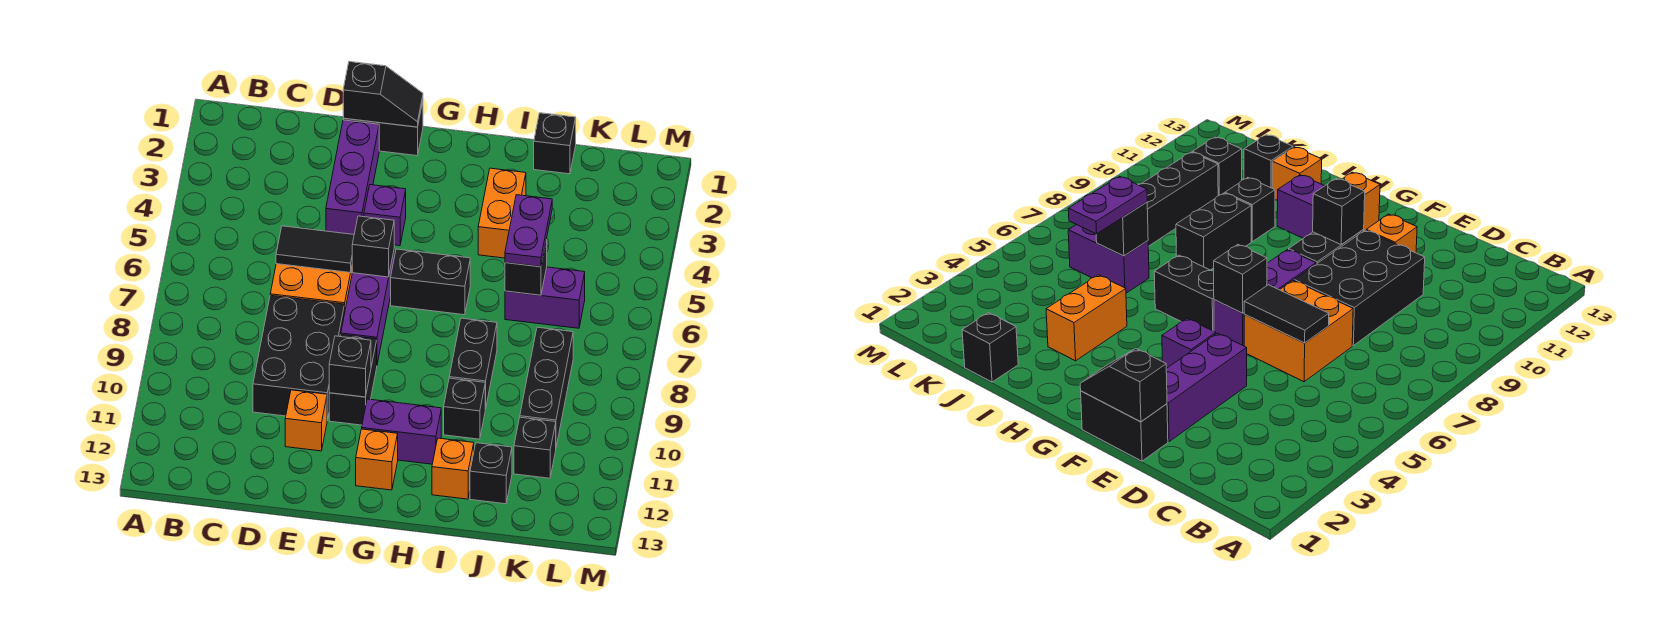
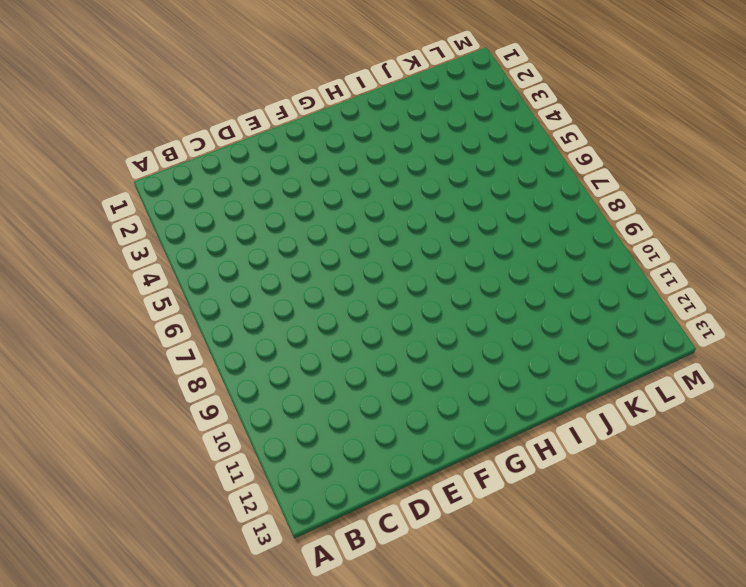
none -> orange brick D6:E7 level 1
none -> black brick D8:E10 level 1
none -> black brick E1:F1 level 1

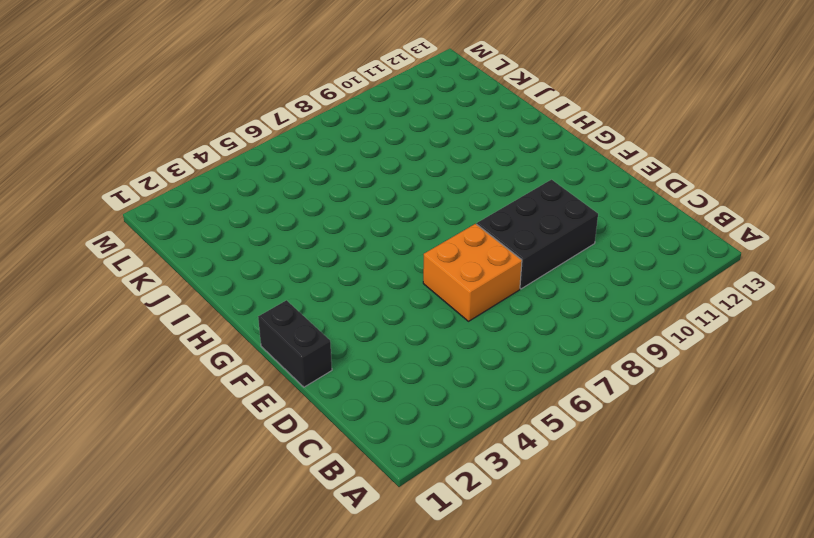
none -> purple brick E2:E4 level 1
none -> orange brick E11 level 1
none -> purple brick F4 level 1

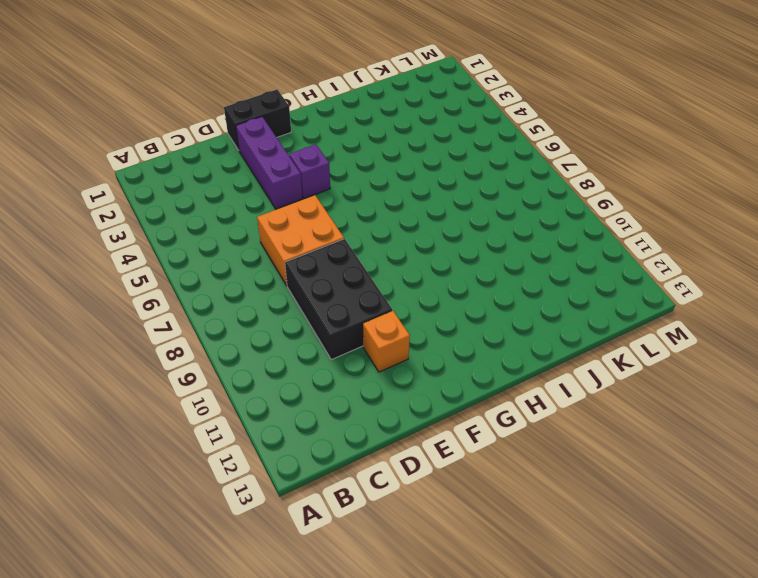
none -> purple brick F6:F8 level 1
none -> black brick F9:F10 level 1
none -> black brick G6:H6 level 1

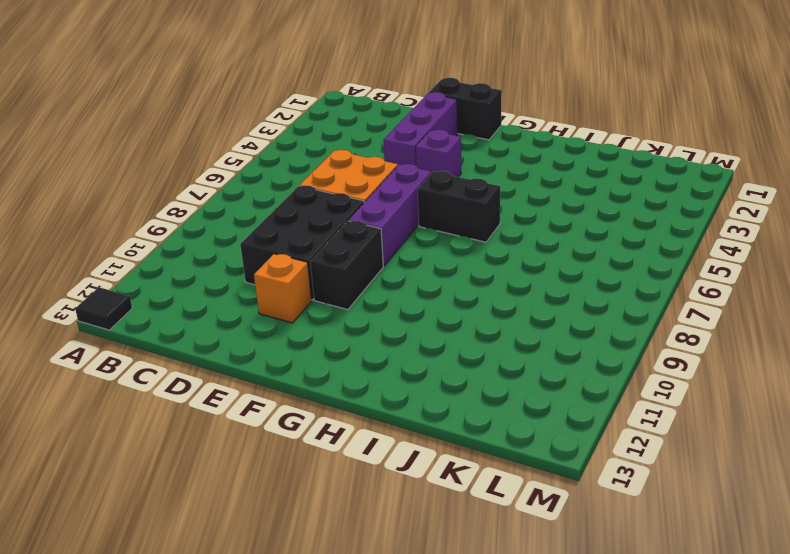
black tile A13 level 1 -> none
none -> purple brick G11:H11 level 1
none -> orange brick G12 level 1
none -> orange brick I3:I4 level 1

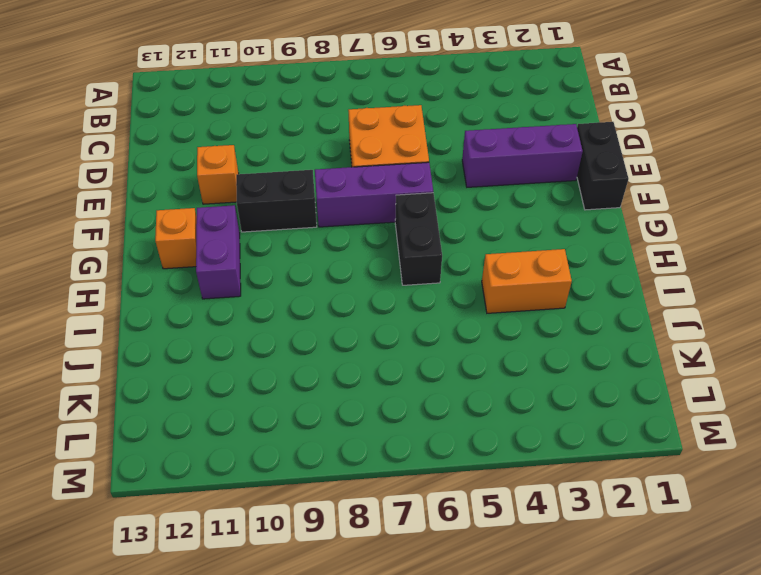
none -> black brick D8:E10 level 1
none -> purple brick F4 level 1
none -> black brick I8:I9 level 1

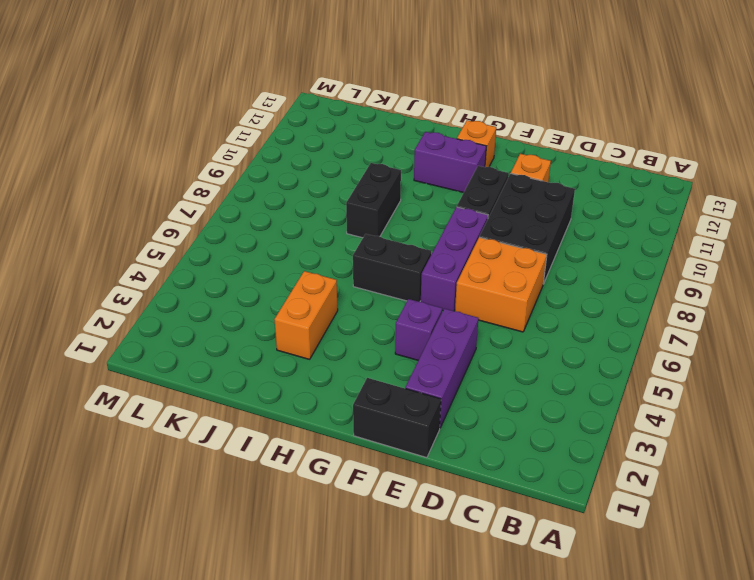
none -> black brick I10 level 1
none -> orange brick I12 level 1
none -> black brick J1 level 1

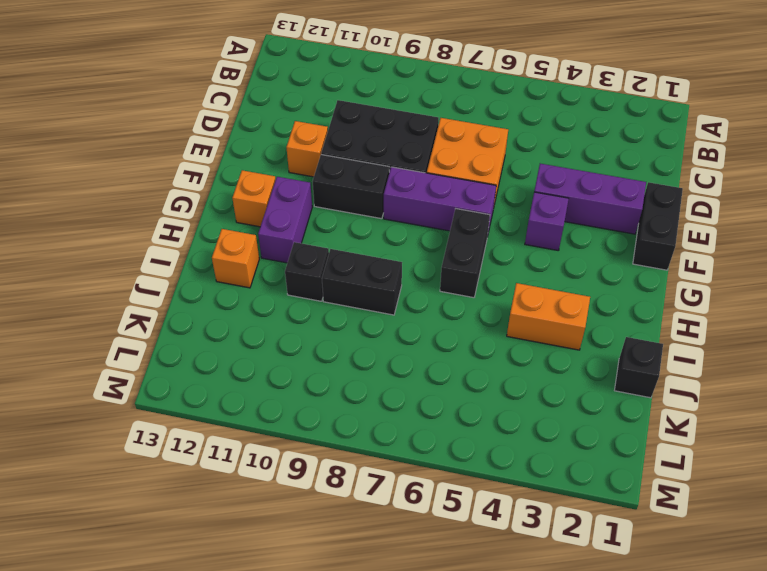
none -> purple brick J6:K6 level 1
none -> black brick J12 level 1
none -> black brick K8:K10 level 1

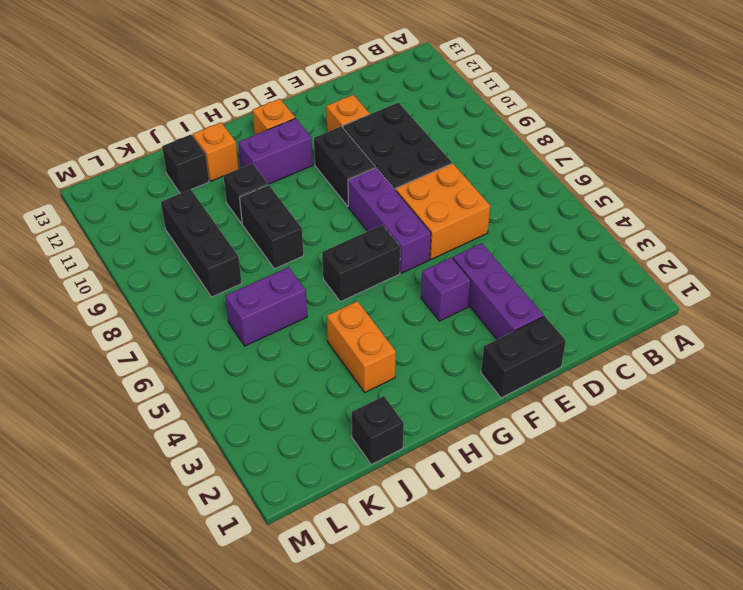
none -> black brick K11 level 1
none -> black tile D6:E6 level 2
none -> black slope E1:F1 level 2 top E

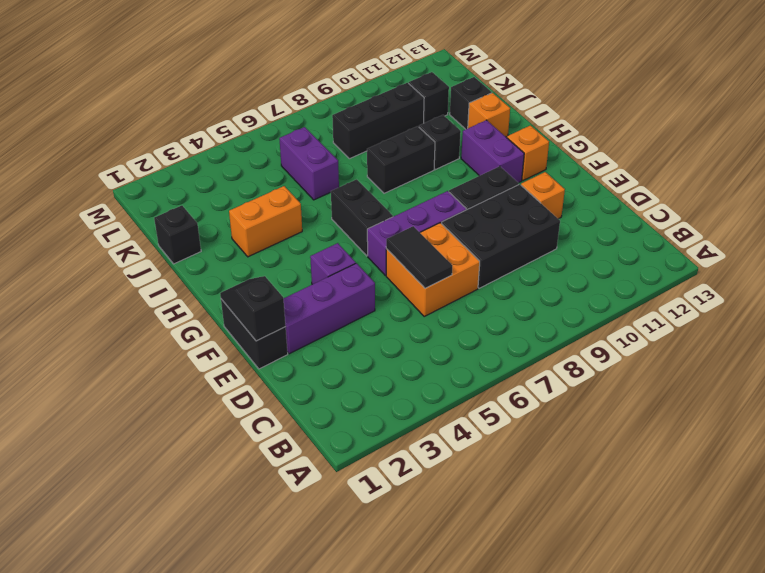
none -> black brick F6 level 2
none -> black brick F10 level 2
none -> black brick J6 level 2

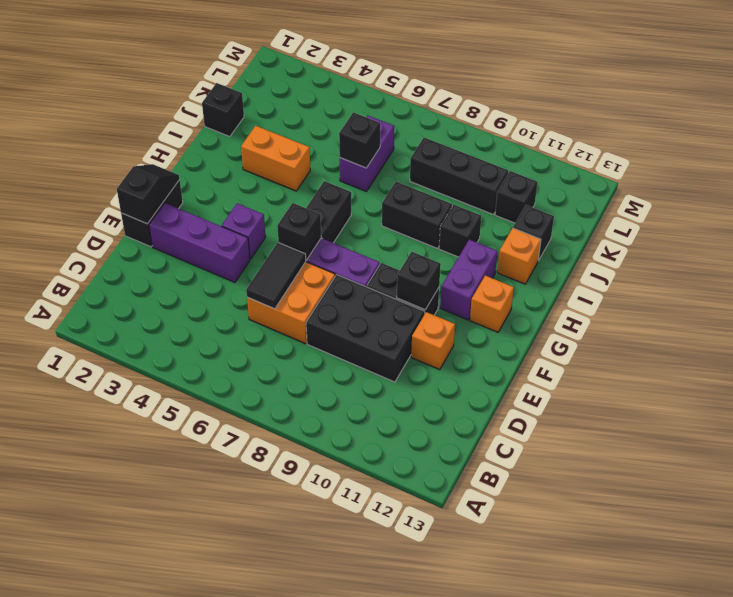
none -> purple plate J5:J6 level 3

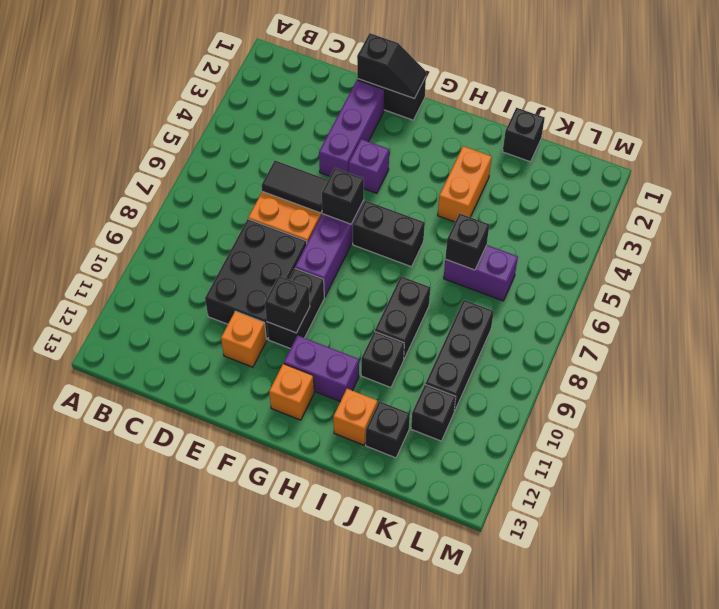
none -> purple plate J5:J6 level 3

